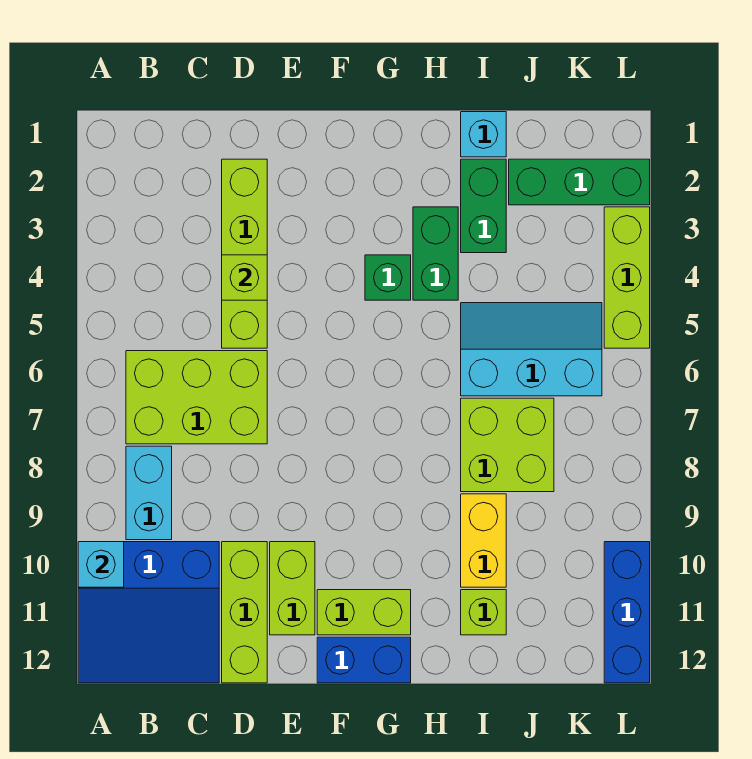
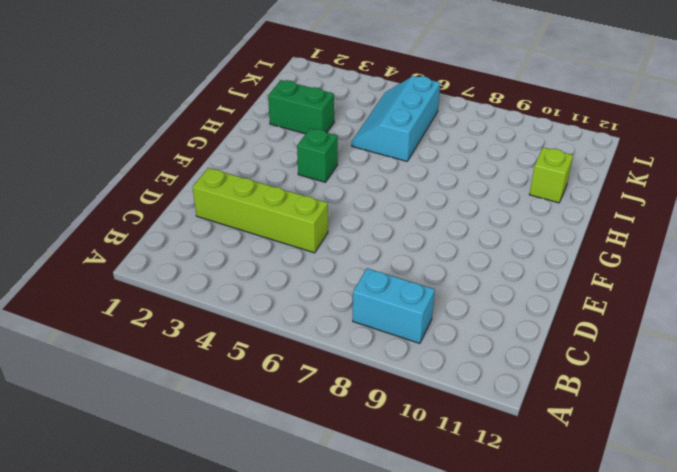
none -> blue slope A10:C12 level 1 top 10
none -> lime brick B6:D7 level 1
none -> lime brick D10:D12 level 1

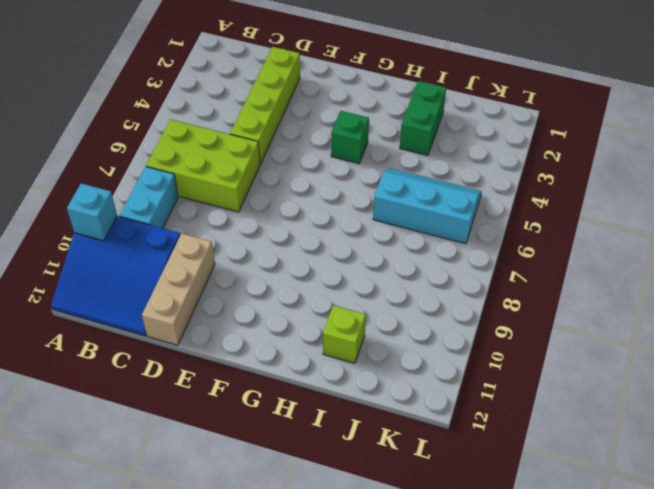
tan brick D10:D12 level 1 -> lime brick D10:D12 level 1
none -> lime brick E10:E11 level 1
none -> lime brick F11:G11 level 1
none -> blue brick F12:G12 level 1

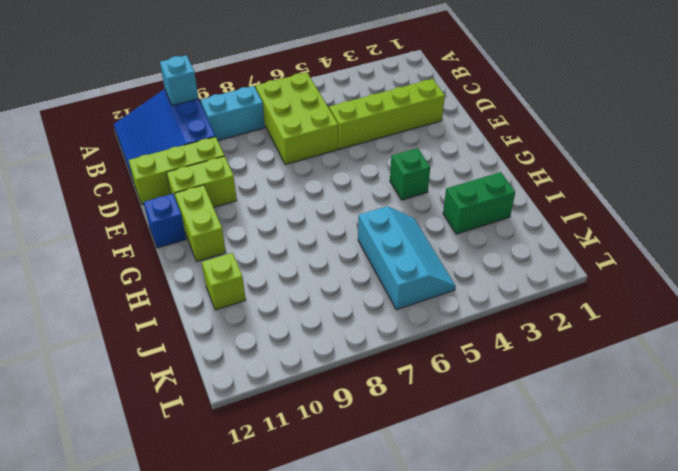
blue brick F12 level 1 -> blue brick F12:G12 level 1
none -> green brick H3:H4 level 1
none -> cyan brick I1 level 1
none -> lime brick I7:J8 level 1

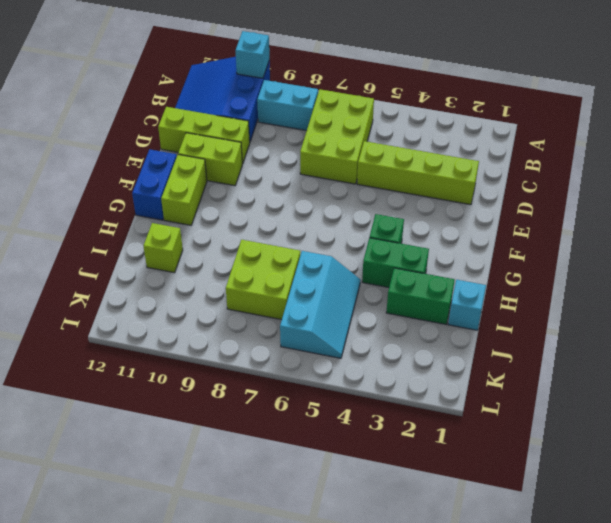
none -> yellow brick I9:I10 level 1
none -> green brick J2:L2 level 1
none -> lime brick L3:L5 level 1

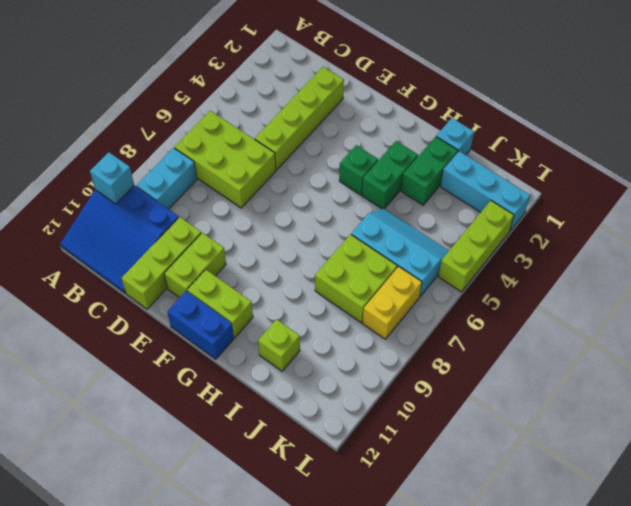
cyan brick J2:L2 level 1 -> green brick J2:L2 level 1
yellow brick K7:K8 level 1 -> yellow brick I9:I10 level 1
none -> blue brick L10:L12 level 1
none -> lime brick D4 level 2

